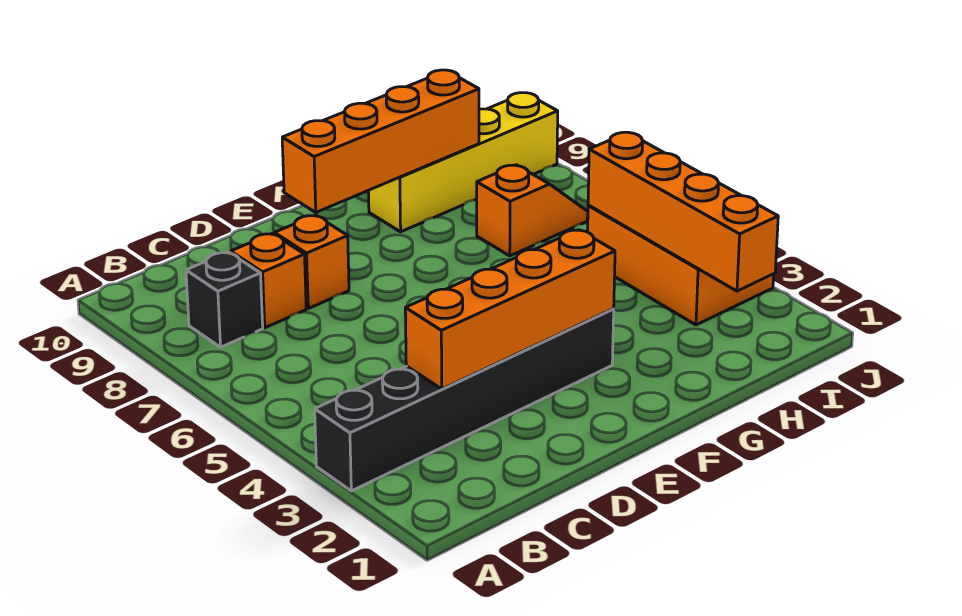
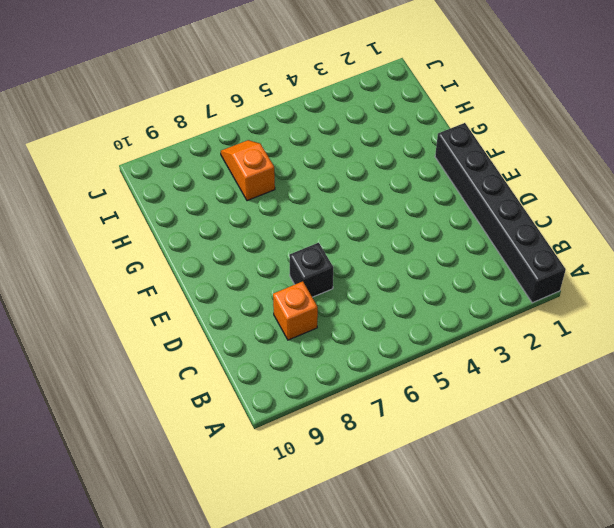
black brick A1:F1 level 1 -> black brick A3:F3 level 1
black brick D7 level 1 -> black brick B8 level 1
none -> orange brick D8 level 1
none -> yellow brick G9:J9 level 1

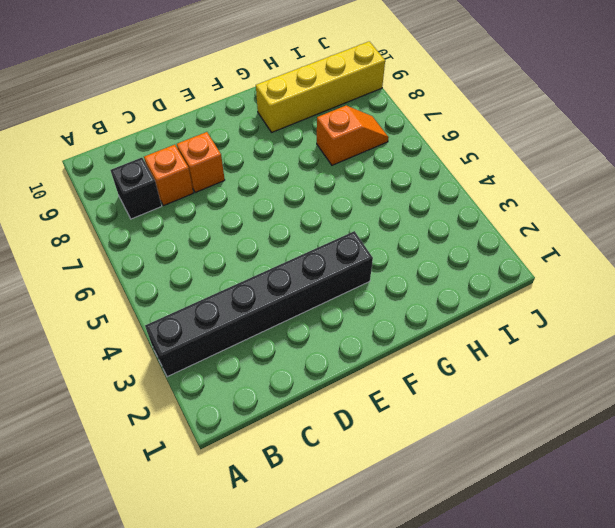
none -> orange brick I3:J5 level 1
none -> orange brick C3:F3 level 2

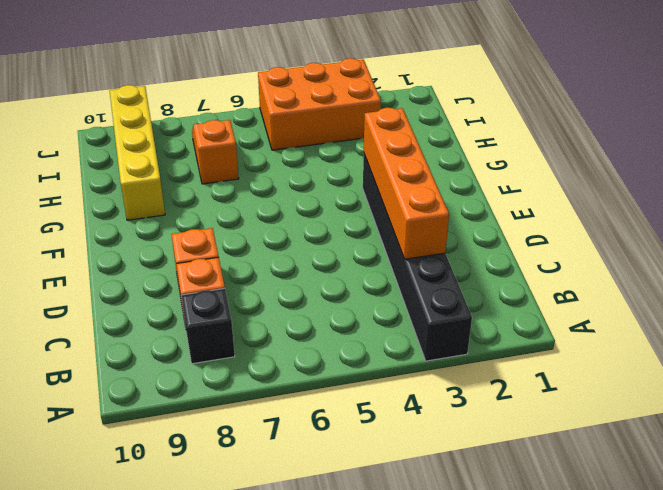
none -> orange brick E9:H9 level 2
none -> orange brick I2:I5 level 2

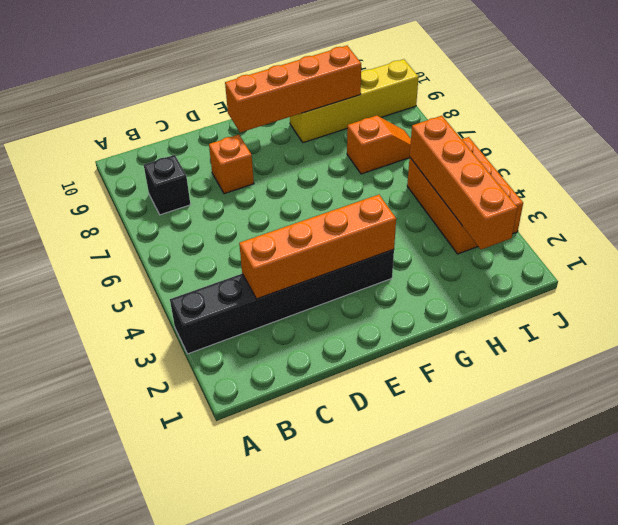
none -> orange brick C8 level 1

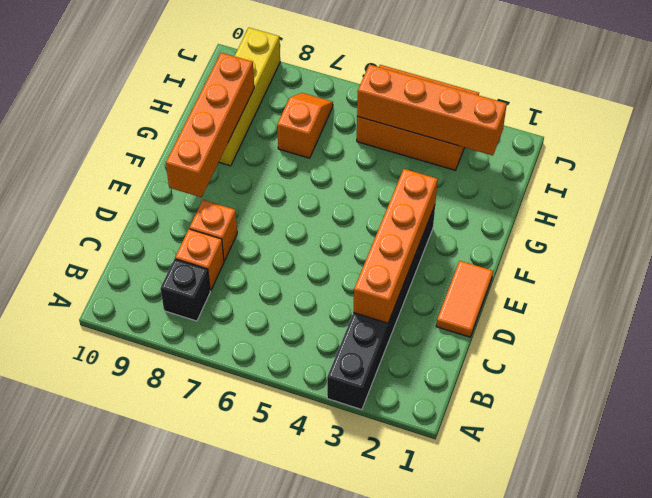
orange tile D1:E1 level 1 -> none

